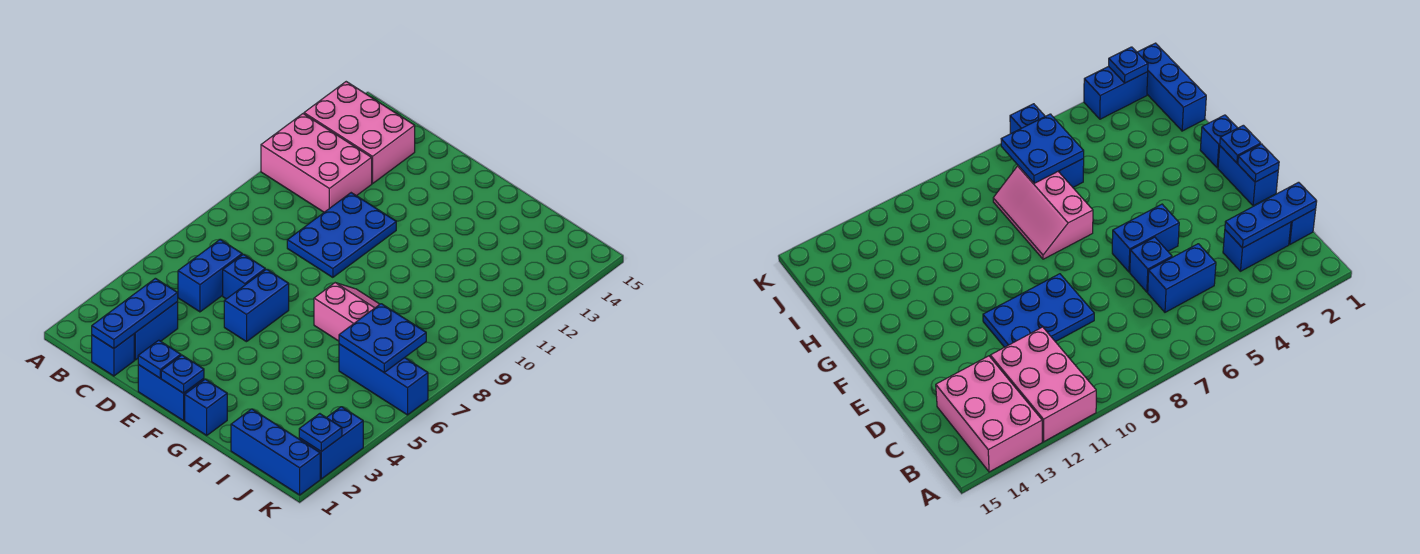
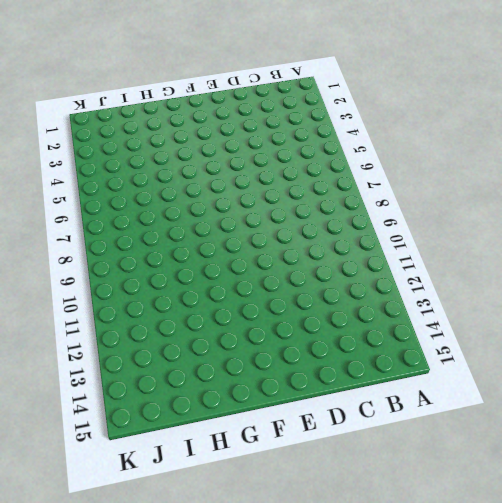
none -> pink brick A11:C12 level 1
none -> pink brick A13:C14 level 1
none -> blue brick C1 level 1

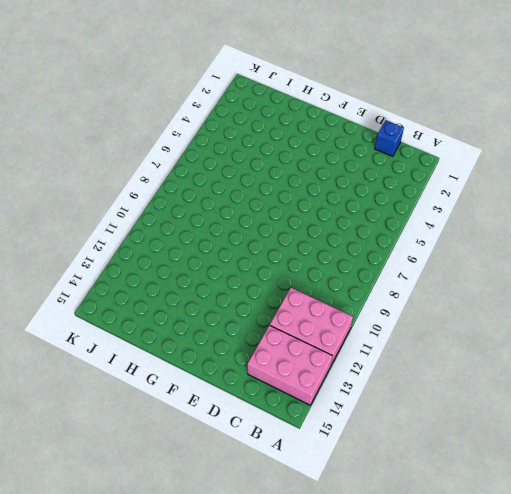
none -> blue brick C2:C3 level 1
none -> blue brick C5:C6 level 1
none -> blue brick D6 level 1

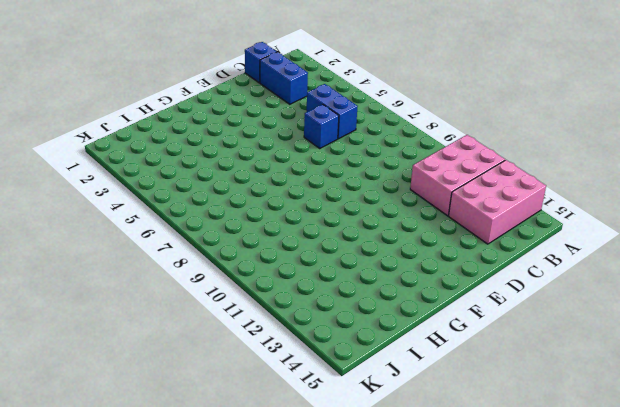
none -> blue plate D9:E11 level 1
none -> blue brick E1:F1 level 1
none -> blue brick E5:E6 level 1

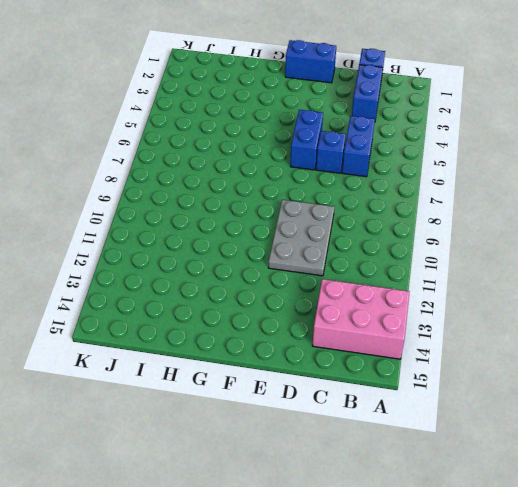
grey plate D9:E11 level 1 -> blue plate D9:E11 level 1
none -> pink brick A11:C12 level 1
none -> blue brick G1 level 1
none -> pink slope G7:I8 level 1 top 7

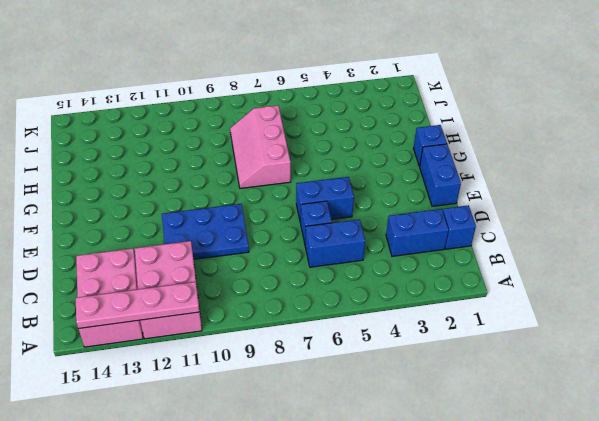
pink plate A11:A14 level 2 -> none
none -> blue brick I1:K1 level 1
none -> blue brick I6:K6 level 1
none -> blue brick K2:K3 level 1

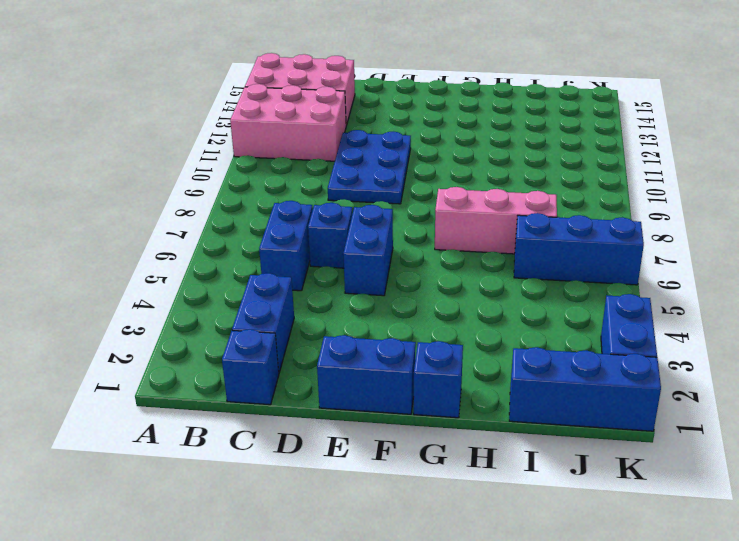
none -> blue plate C1:C3 level 2
none -> blue plate E1 level 2
none -> blue plate F1 level 2

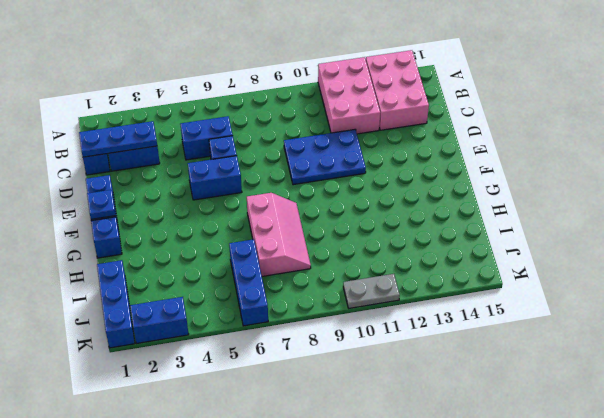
grey plate K10:K11 level 1 -> none
none -> blue plate E1 level 2
none -> blue plate I6:J7 level 2
none -> blue plate K2 level 2

